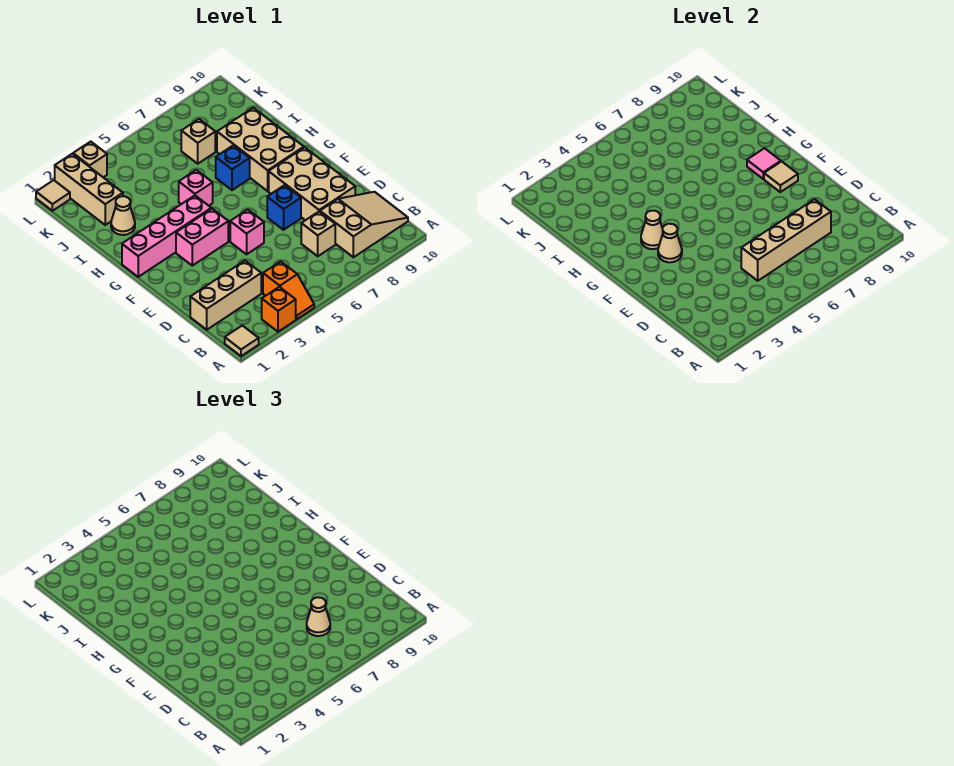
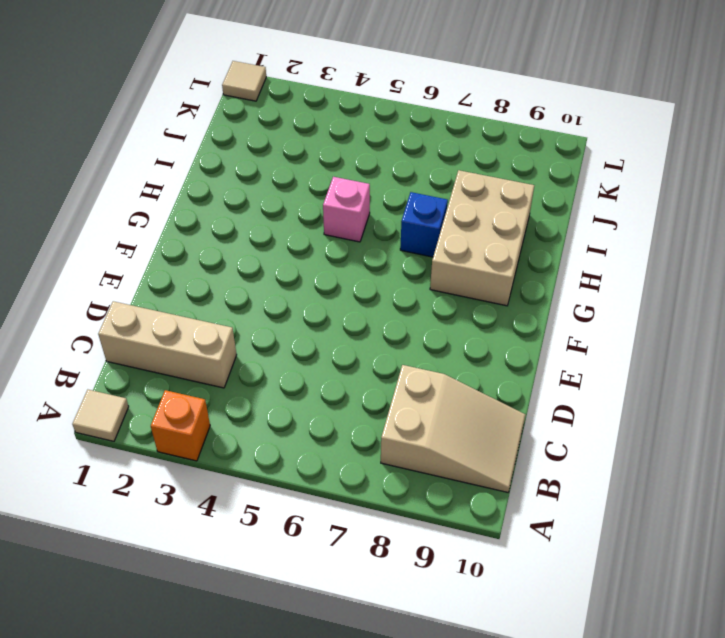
none -> orange slope A4:B4 level 1 top B
none -> tan brick C7 level 1
none -> tan brick D8:F9 level 1

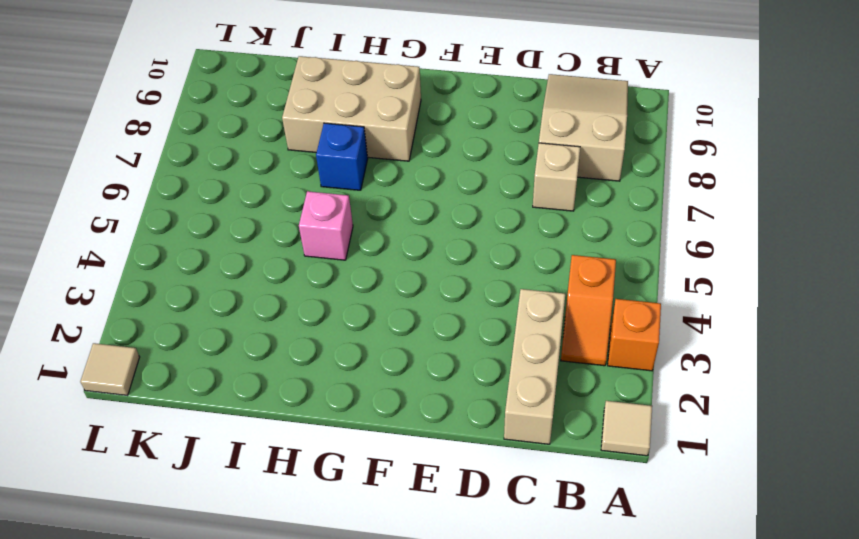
orange slope B3:B4 level 1 top 4 -> orange slope A4:B4 level 1 top B
none -> tan brick D8:F9 level 1
none -> pink brick E5 level 1
none -> blue brick E7 level 1

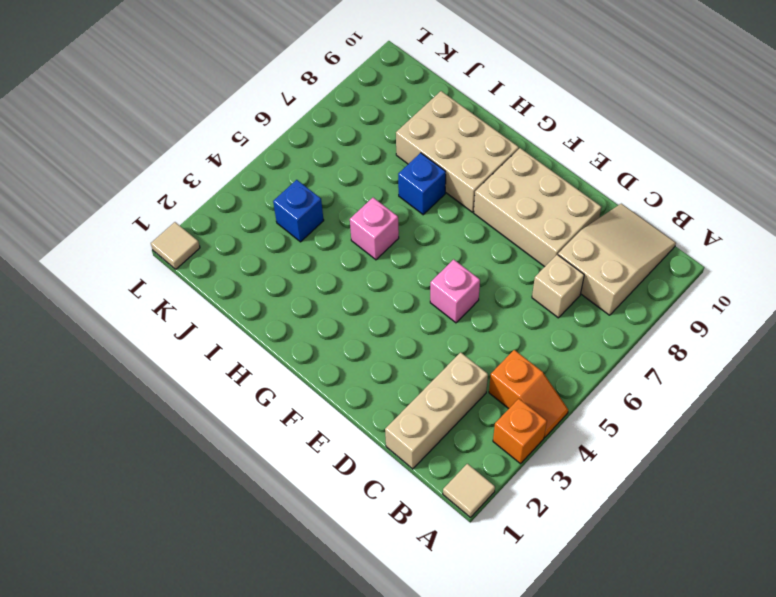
blue brick J4 level 1 -> blue brick E7 level 1
none -> pink brick F3:F4 level 1
none -> pink brick G1:G4 level 1
none -> tan cone I2 level 1

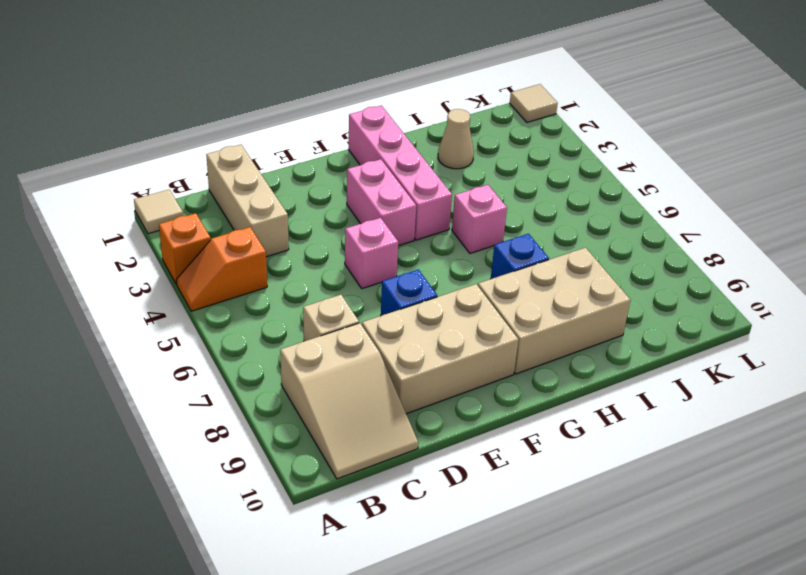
none -> tan brick J2:L2 level 1
none -> tan brick J7 level 1
none -> tan brick L3 level 1

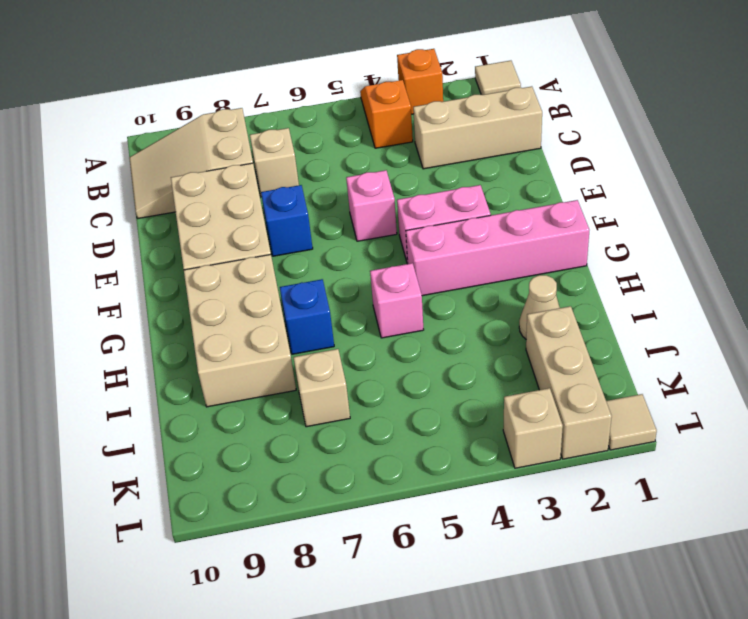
none -> tan brick C5:C8 level 2
none -> tan cone F3 level 2
none -> tan tile F9 level 2

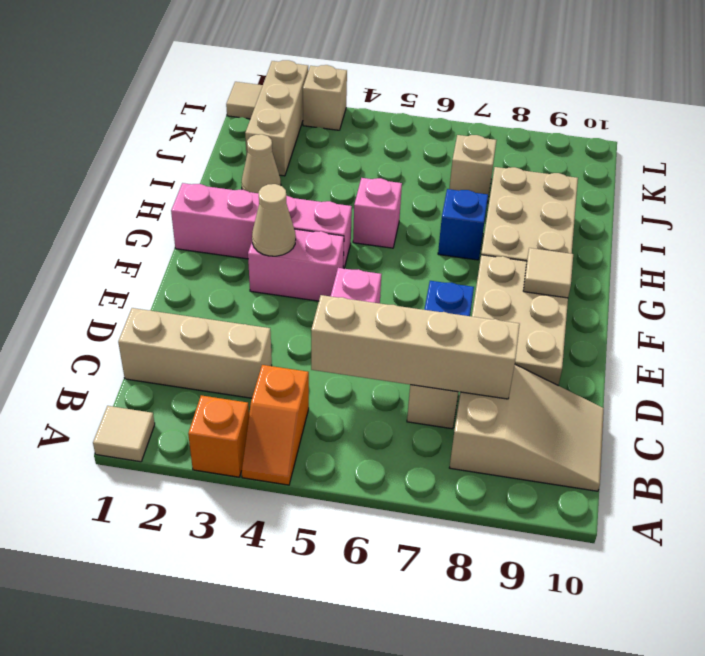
none -> tan cone G3 level 2
none -> pink tile G9 level 2
none -> tan cone C7 level 3

